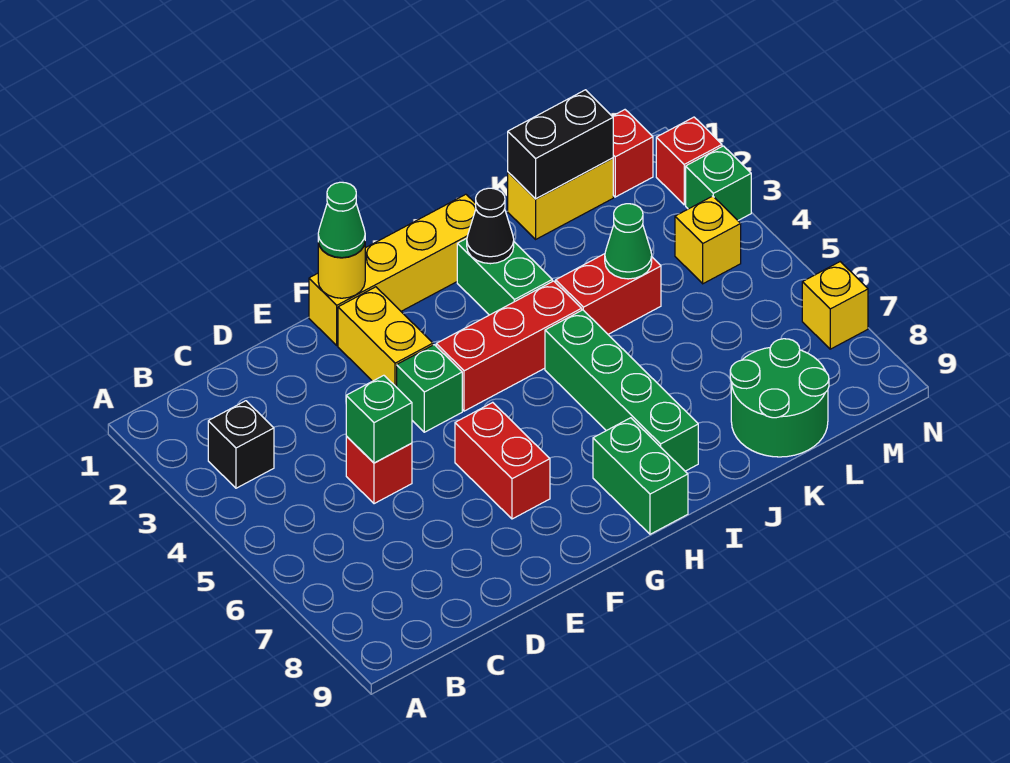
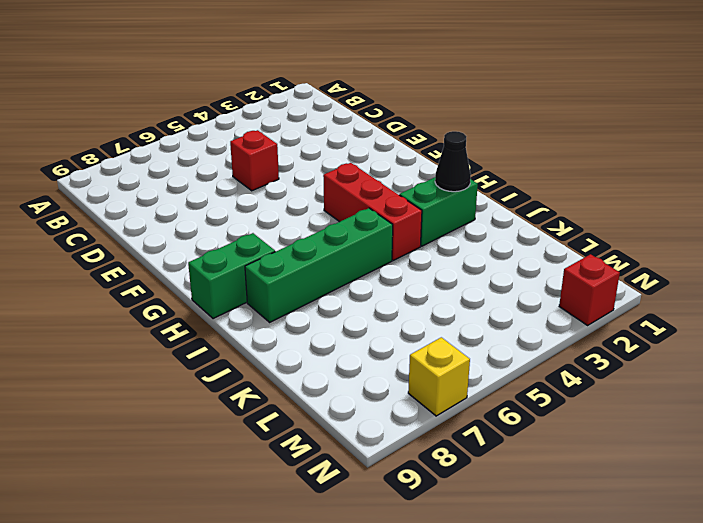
none -> black brick B3 level 1
none -> yellow brick F1:I1 level 1
none -> yellow brick F2:F3 level 1

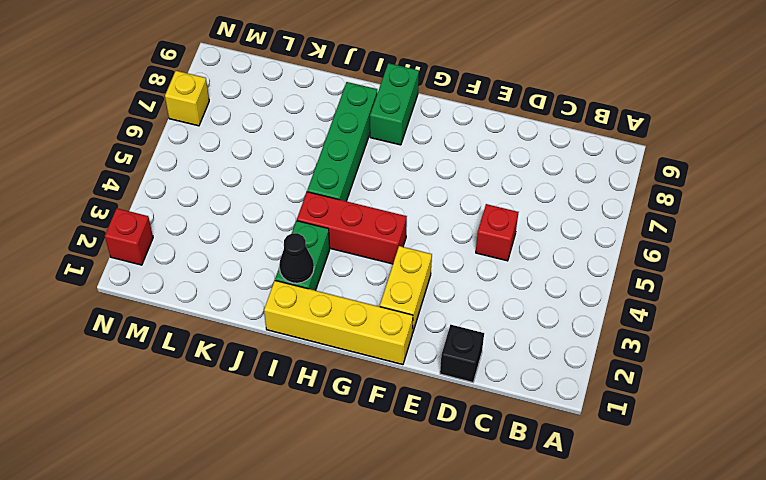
black brick D1 level 1 -> black brick B3 level 1
none -> green brick F4 level 1
none -> red brick F6:F7 level 1
none -> red brick J4:K4 level 1

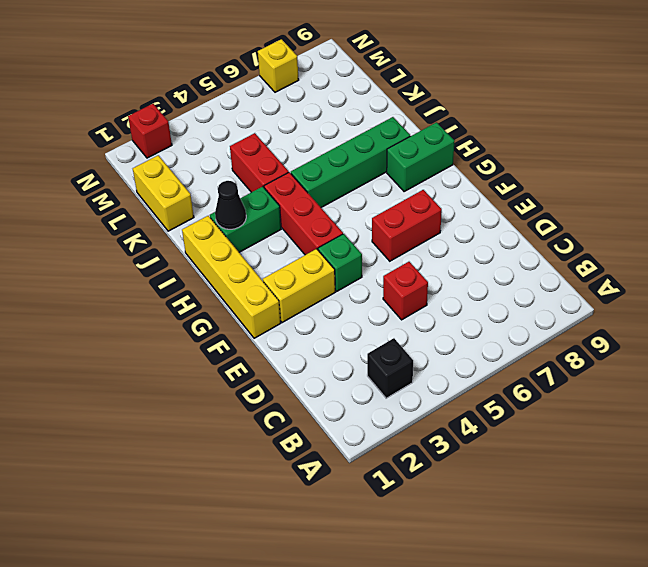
none -> green round brick K8:L9 level 1
none -> red brick M1 level 1
none -> yellow brick M4 level 1

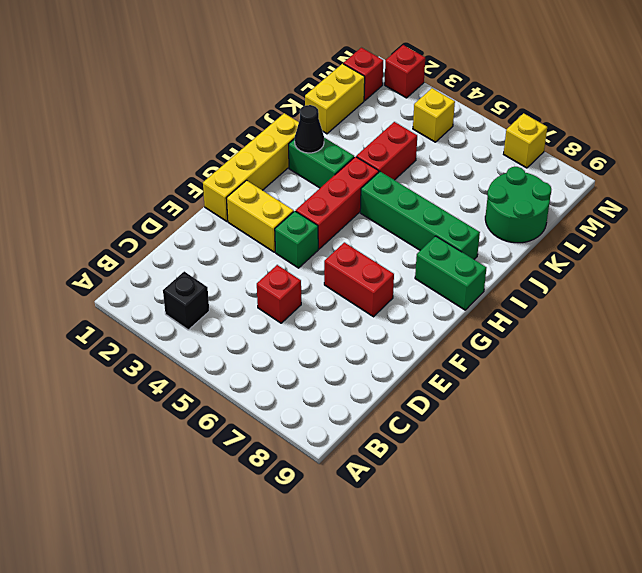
none -> green brick N3 level 1
none -> green brick D5 level 2
none -> yellow round brick F1 level 2

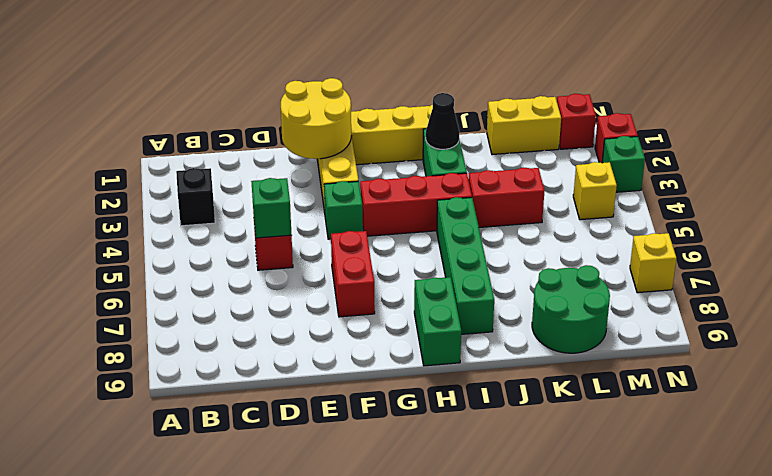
yellow round brick E1:F2 level 2 -> yellow round brick F1 level 2
none -> black brick K1:L1 level 2
none -> green cone K4 level 2
none -> green cone F1 level 3

